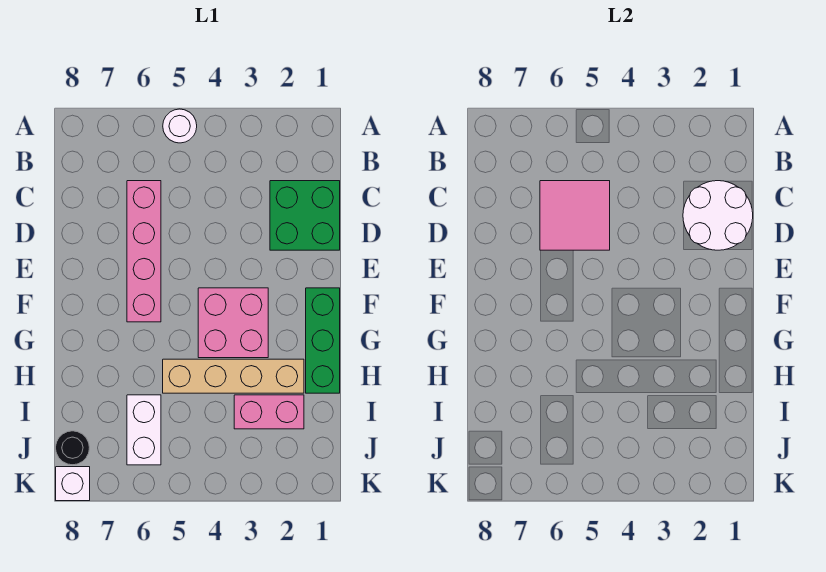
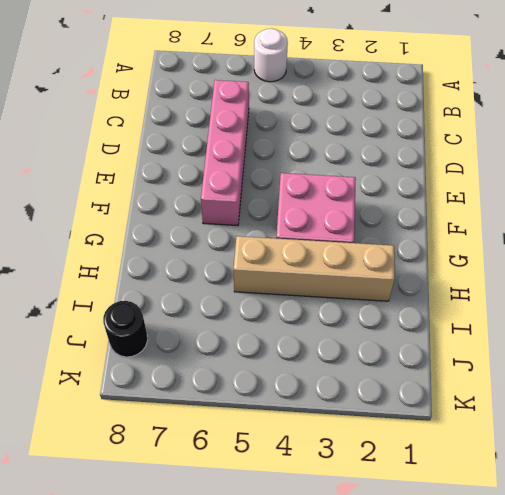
none -> green brick C1:D2 level 1
none -> green brick F1:H1 level 1
none -> pink brick I2:I3 level 1

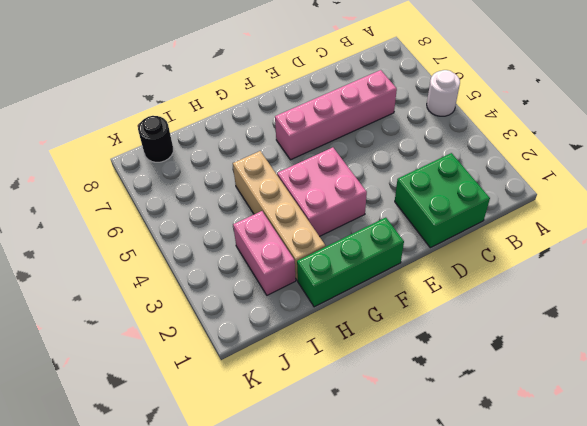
none -> white brick I6:J6 level 1
none -> white brick K8 level 1
none -> white round brick C1:D2 level 2

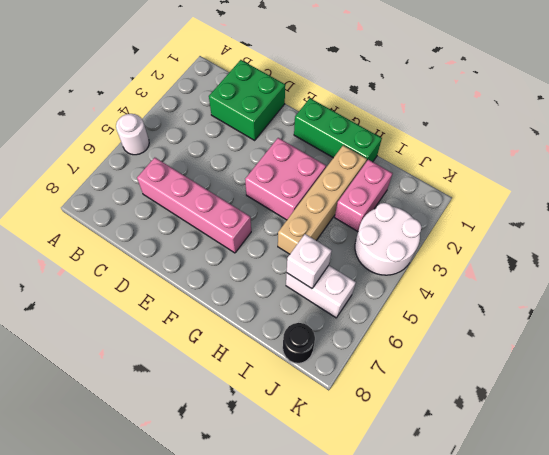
white brick I6 level 2 -> white brick K8 level 1
white round brick J3:K4 level 1 -> white round brick C1:D2 level 2
none -> pink tile C5:D6 level 2

